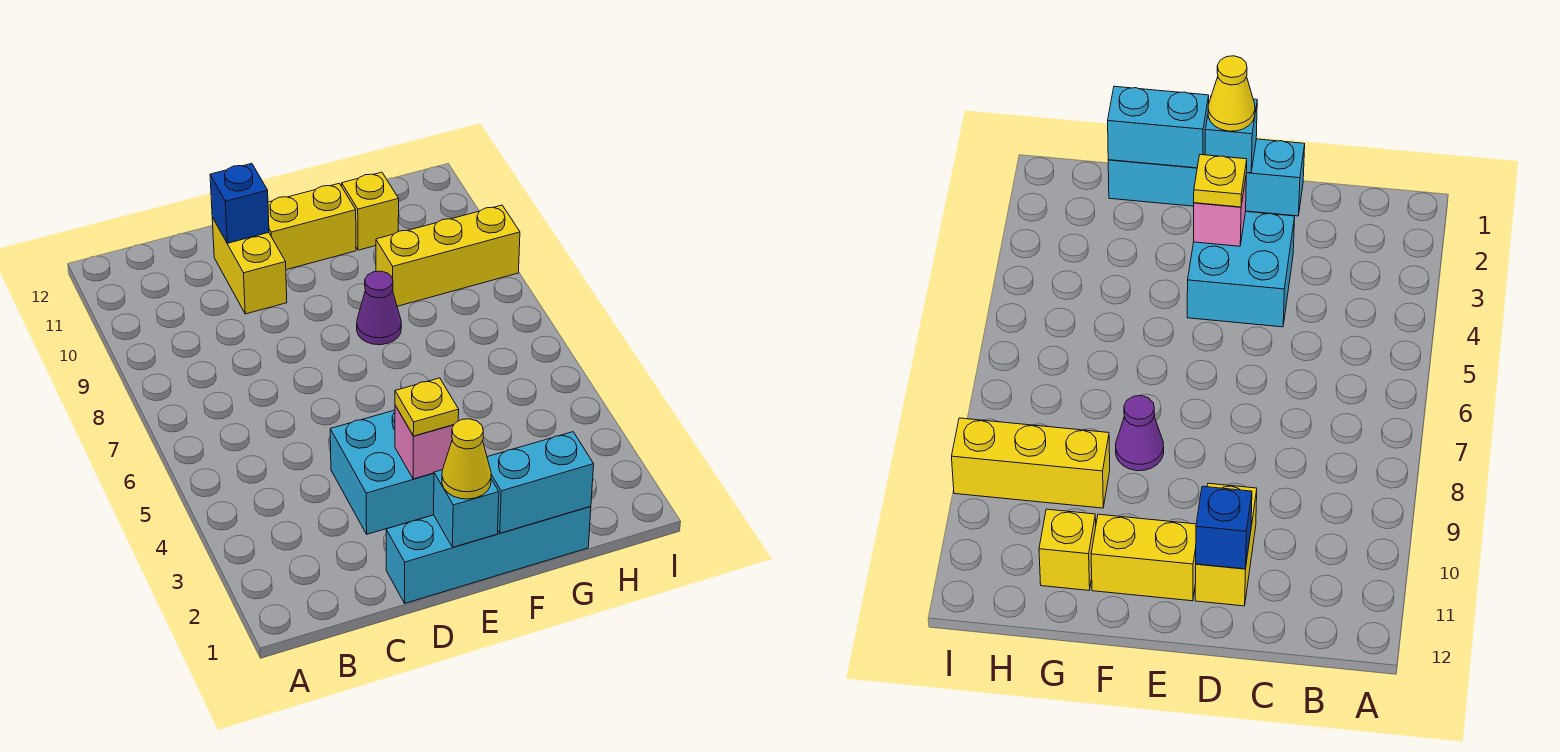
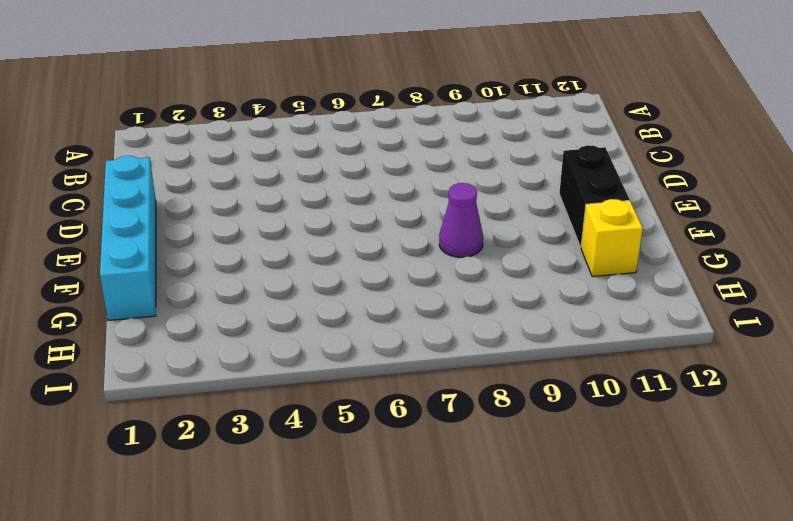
black brick E11:F11 level 1 -> yellow brick E11:F11 level 1
none -> cyan brick D3:E4 level 1
none -> yellow brick D10:D11 level 1
none -> yellow brick G9:I9 level 1

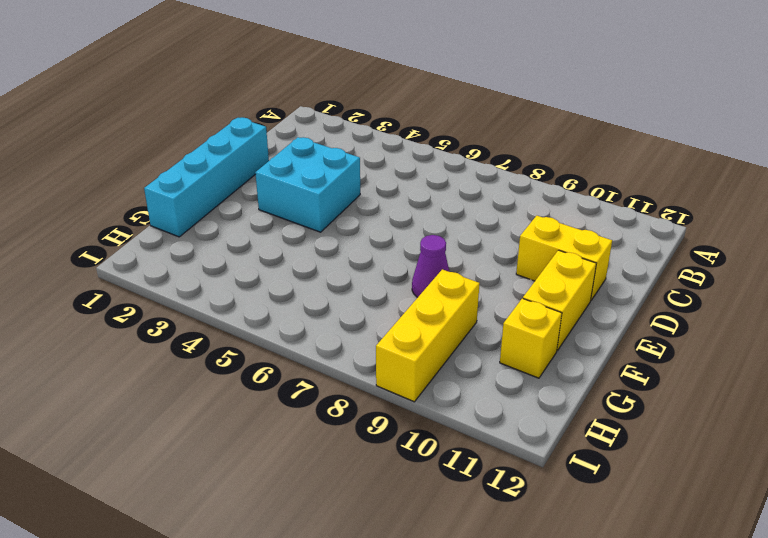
none -> blue brick D11 level 2
none -> cyan brick E1 level 2
none -> pink brick E3 level 2

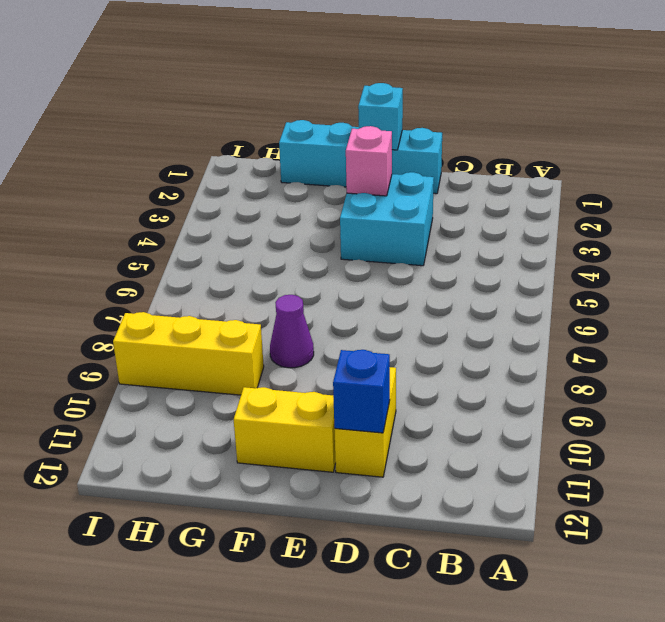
none -> yellow brick G11 level 1
none -> cyan brick F1:G1 level 2
none -> yellow cone E1 level 3

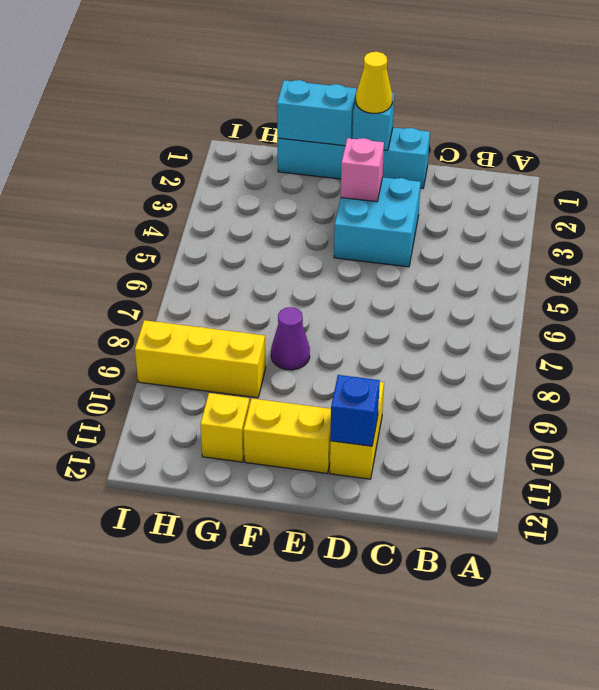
none -> yellow plate E3 level 3

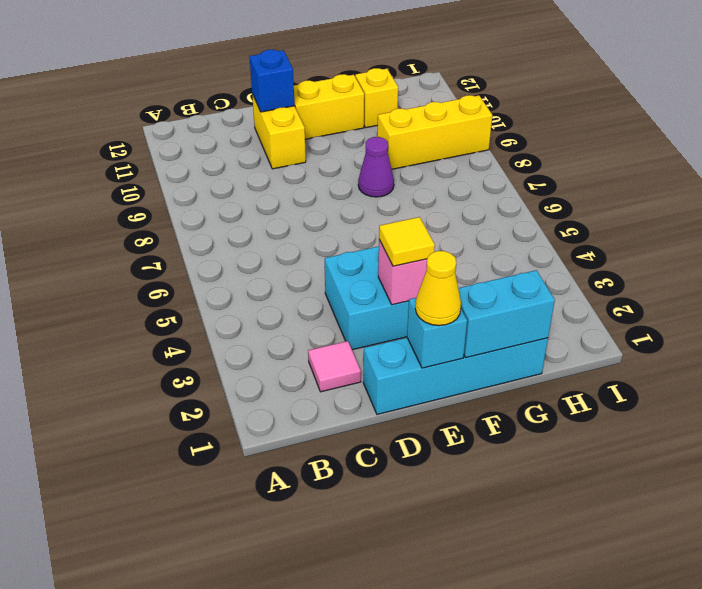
pink tile C2 level 1 -> none
yellow tile E3 level 3 -> yellow plate E3 level 3

